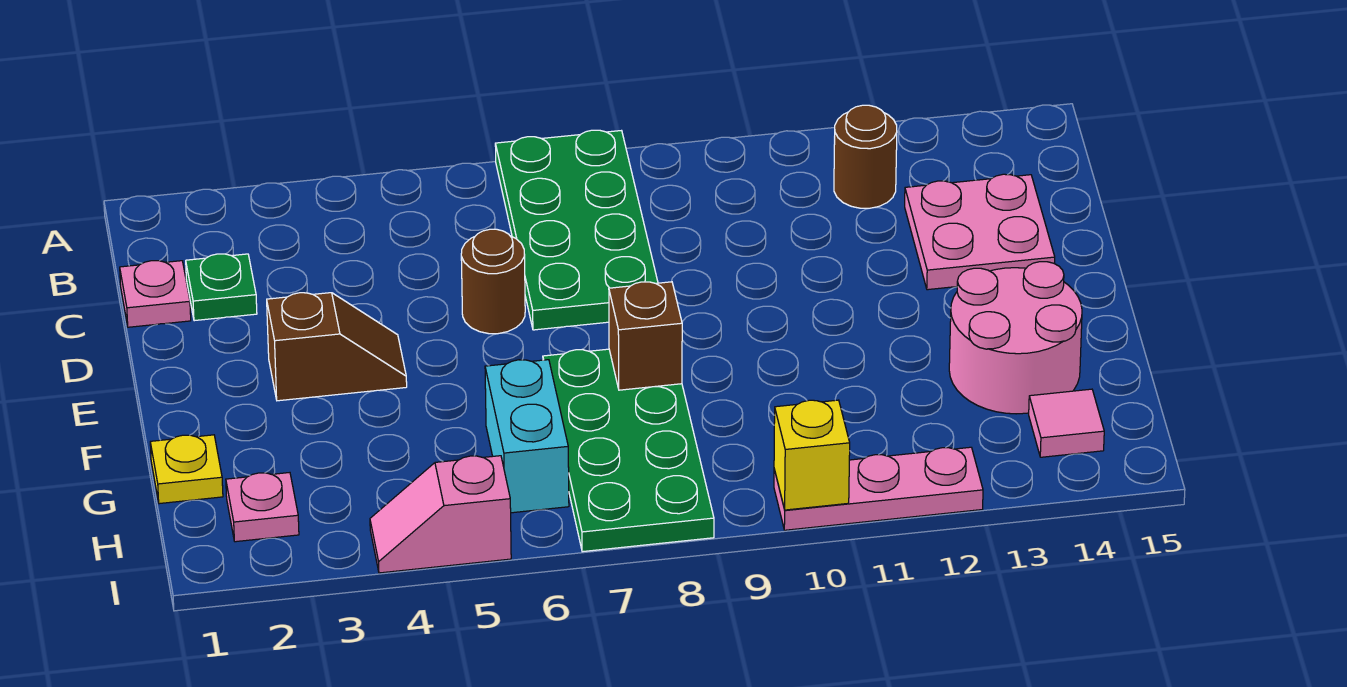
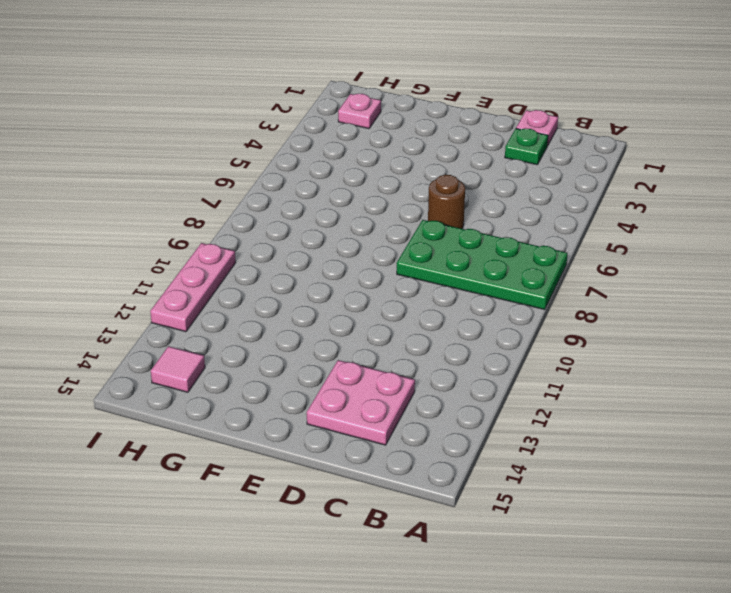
none -> brown round brick B12 level 1
none -> brown slope E3:E4 level 1 top 3
none -> green plate F7:I8 level 1

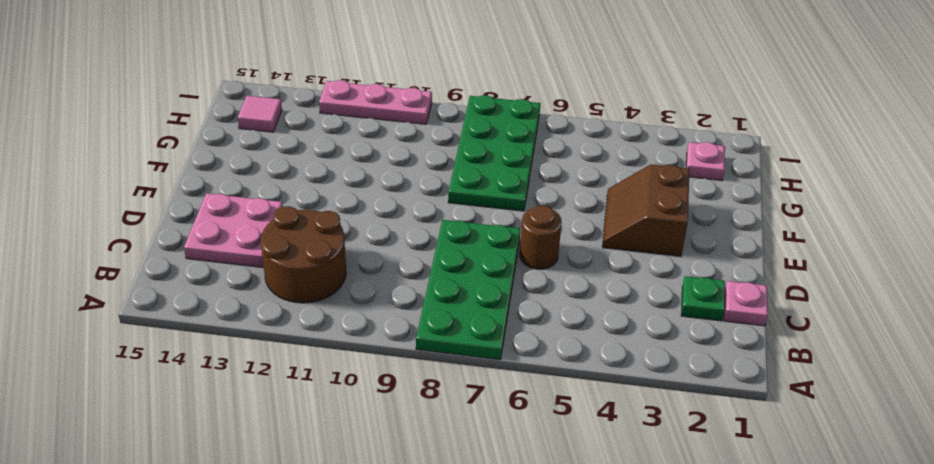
brown round brick B11:C12 level 1 -> brown round brick B12 level 1
brown slope E3:F4 level 1 top 3 -> brown slope E3:E4 level 1 top 3
none -> pink round brick F13:G14 level 1
none -> yellow plate G1 level 1
none -> cyan brick G6:H6 level 1

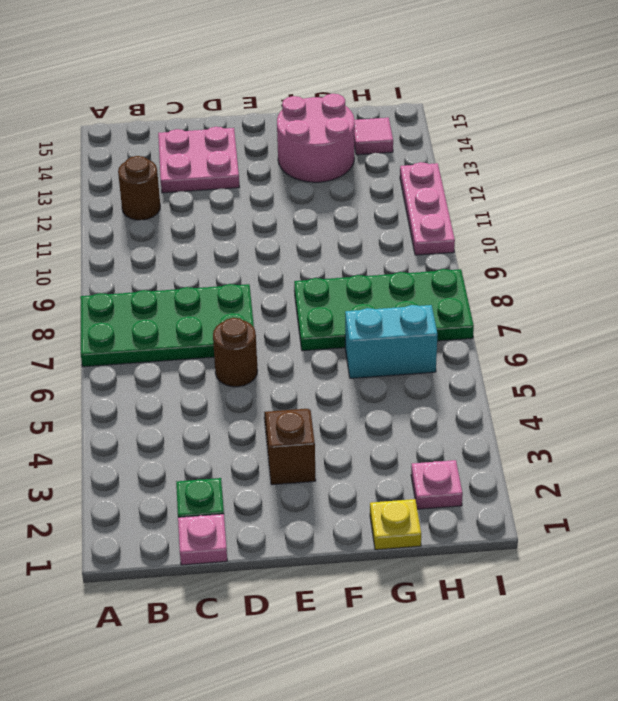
none -> pink slope I4:I5 level 1 top 5
none -> brown brick F8 level 2
none -> yellow brick I10 level 2

